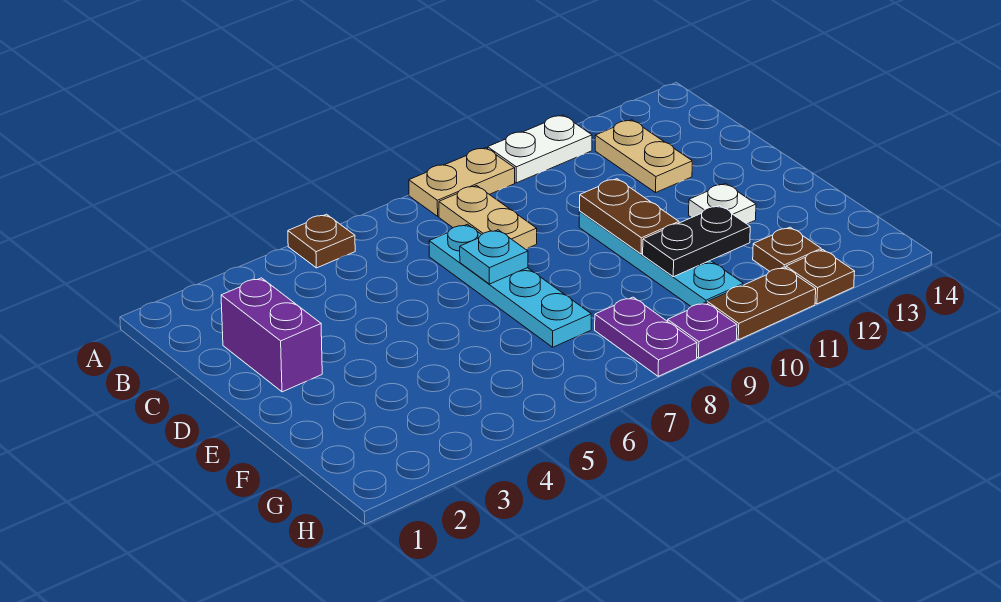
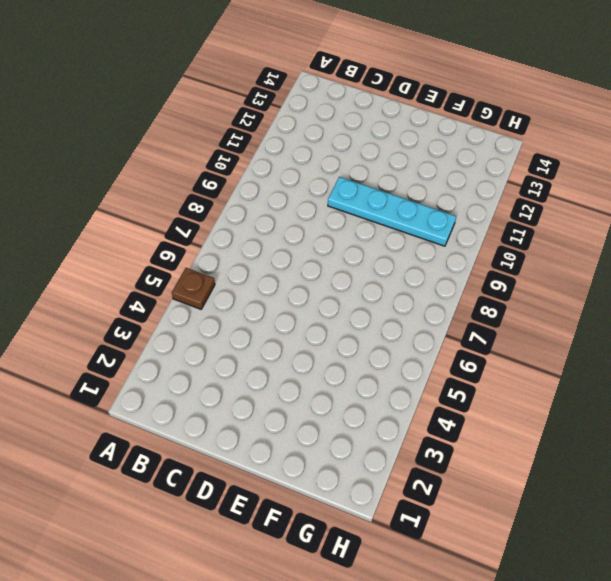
none -> tan plate A8:A9 level 1
none -> white plate A10:A11 level 1
none -> tan plate B8:C8 level 1

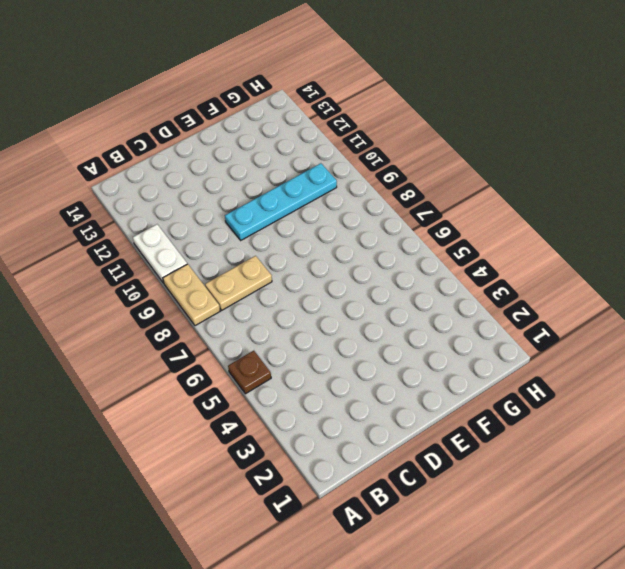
none -> tan plate B12:C12 level 1
none -> purple brick C2:D2 level 1
none -> cyan plate C7:F7 level 1

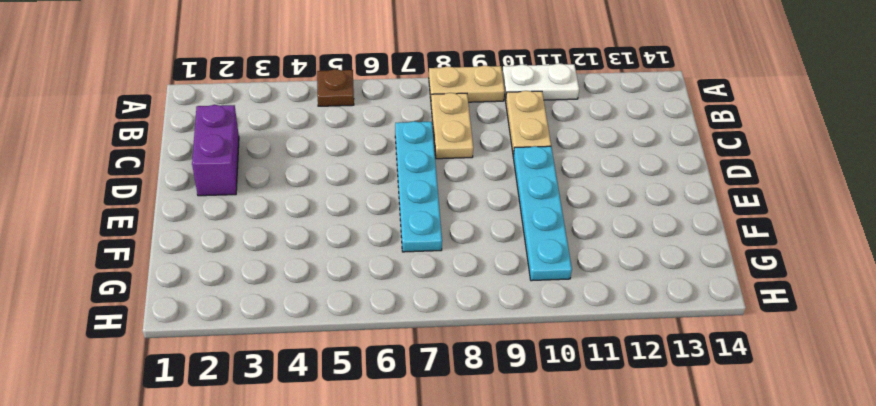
tan plate B10:C10 level 1 -> tan plate B12:C12 level 1
none -> white plate E12 level 1
none -> purple plate G8:H8 level 1
none -> brown plate G12 level 1

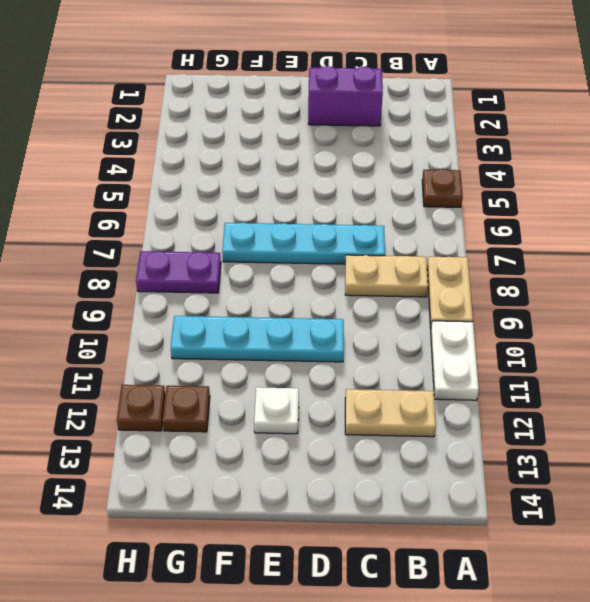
none -> purple plate H9 level 1
none -> brown plate H10:H11 level 1
none -> cyan plate D7 level 2

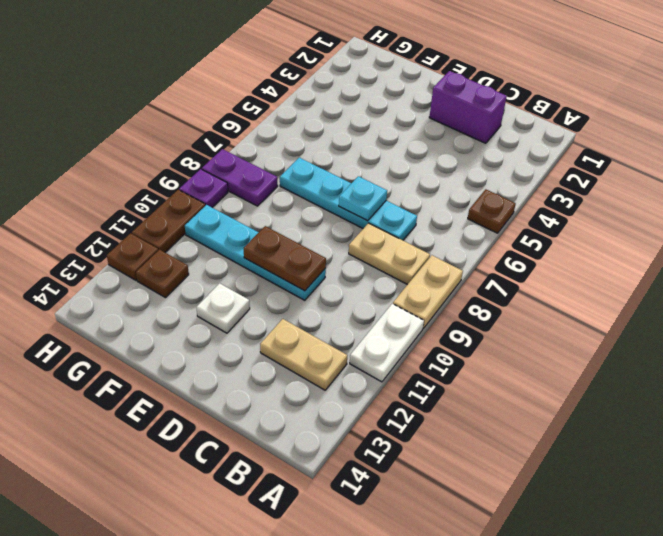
none -> black plate F10:F11 level 2

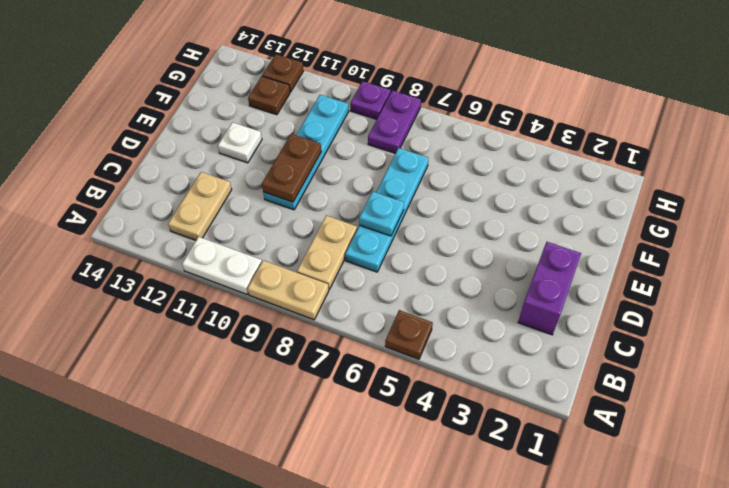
none -> brown plate H10:H11 level 1
none -> black plate F10:F11 level 2

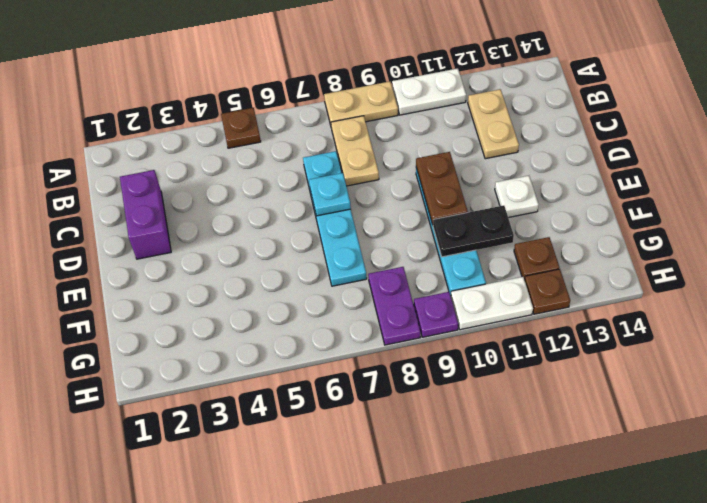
white plate H10:H11 level 1 -> brown plate H10:H11 level 1

